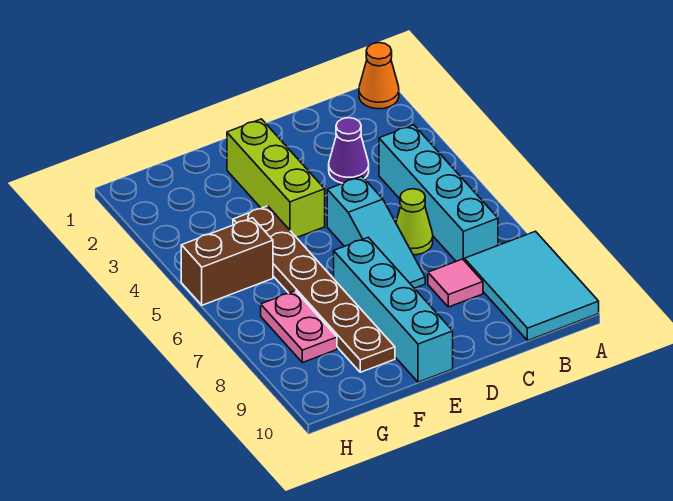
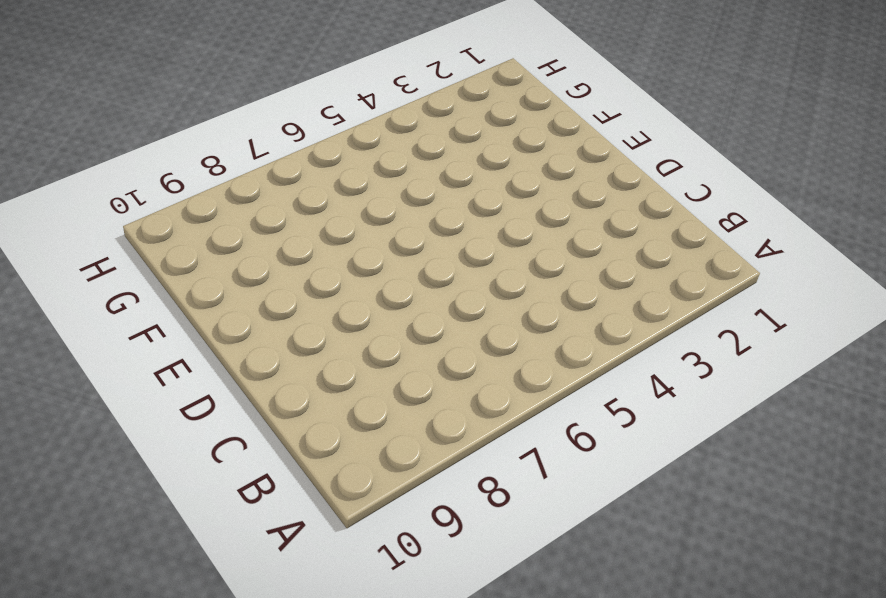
none -> orange cone A1 level 1
none -> cyan tile A8:B10 level 1
none -> cyan brick B4:B7 level 1

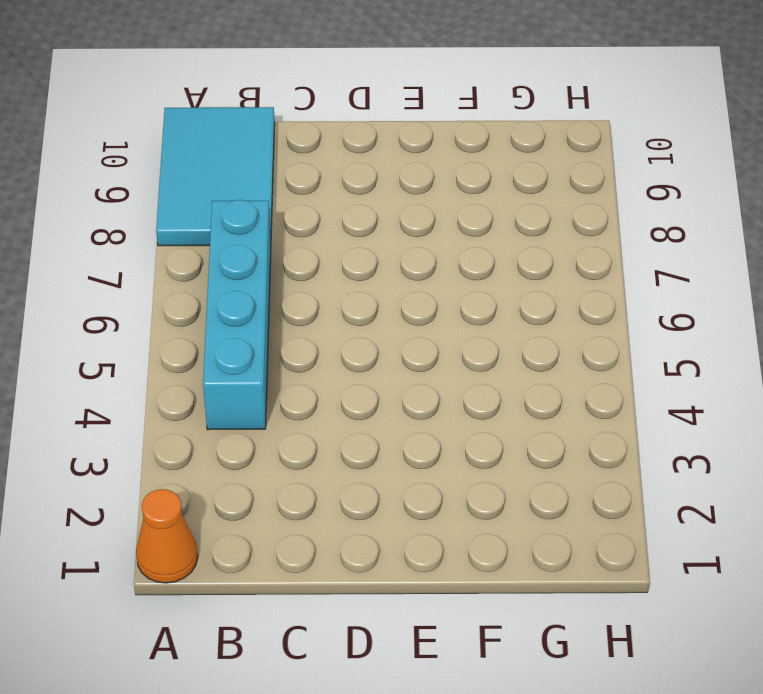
none -> purple cone C3 level 1
none -> lime cone C6 level 1
none -> pink tile C8 level 1

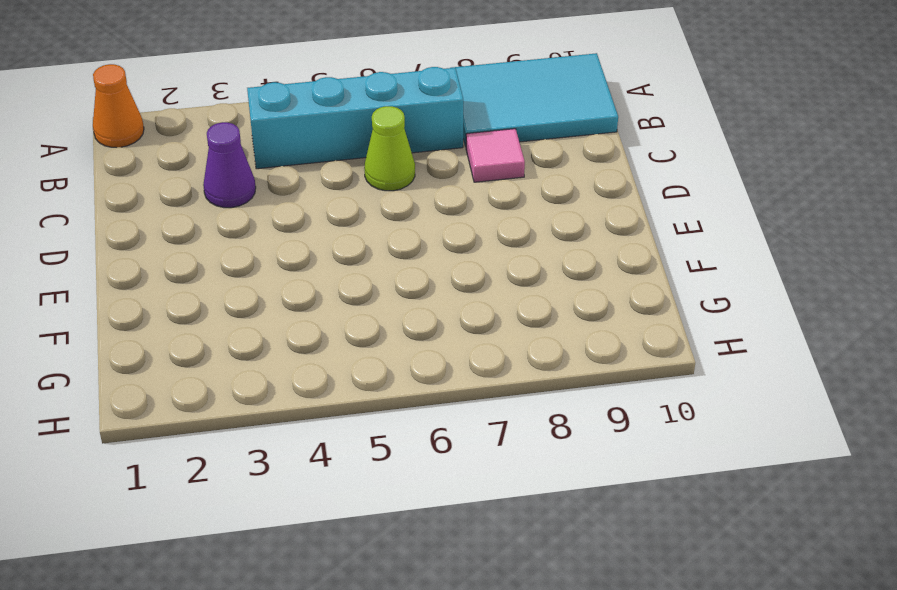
none -> cyan slope D5:D7 level 1 top 5
none -> lime brick E2:E4 level 1
none -> cyan brick E7:E10 level 1

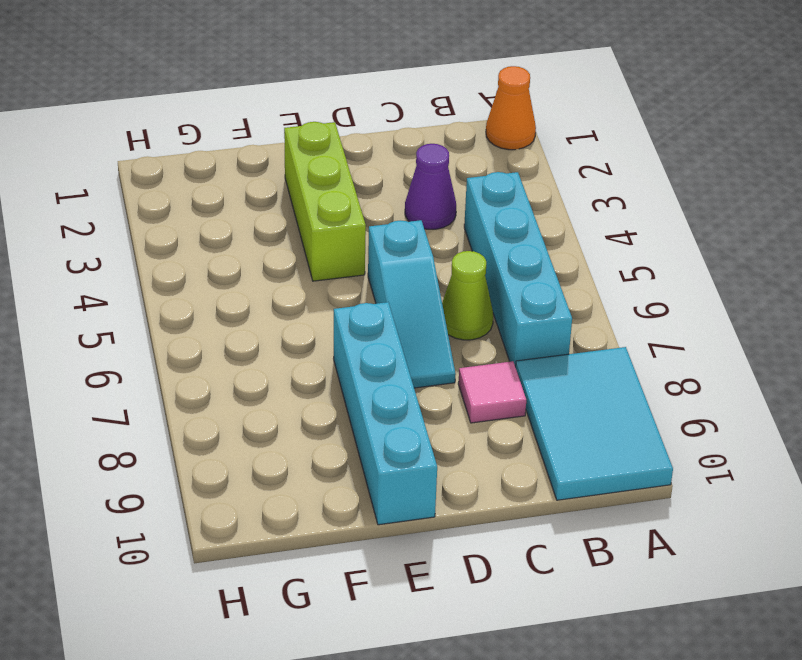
none -> brown plate F4:F9 level 1
none -> brown brick G5:H5 level 1
none -> pink plate G7:G8 level 1

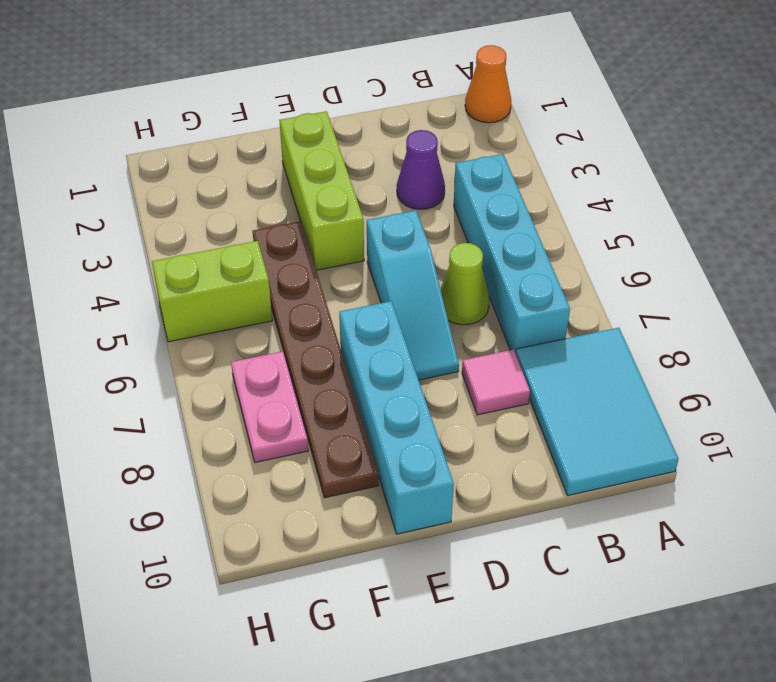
lime brick G5:H5 level 1 -> brown brick G5:H5 level 1

